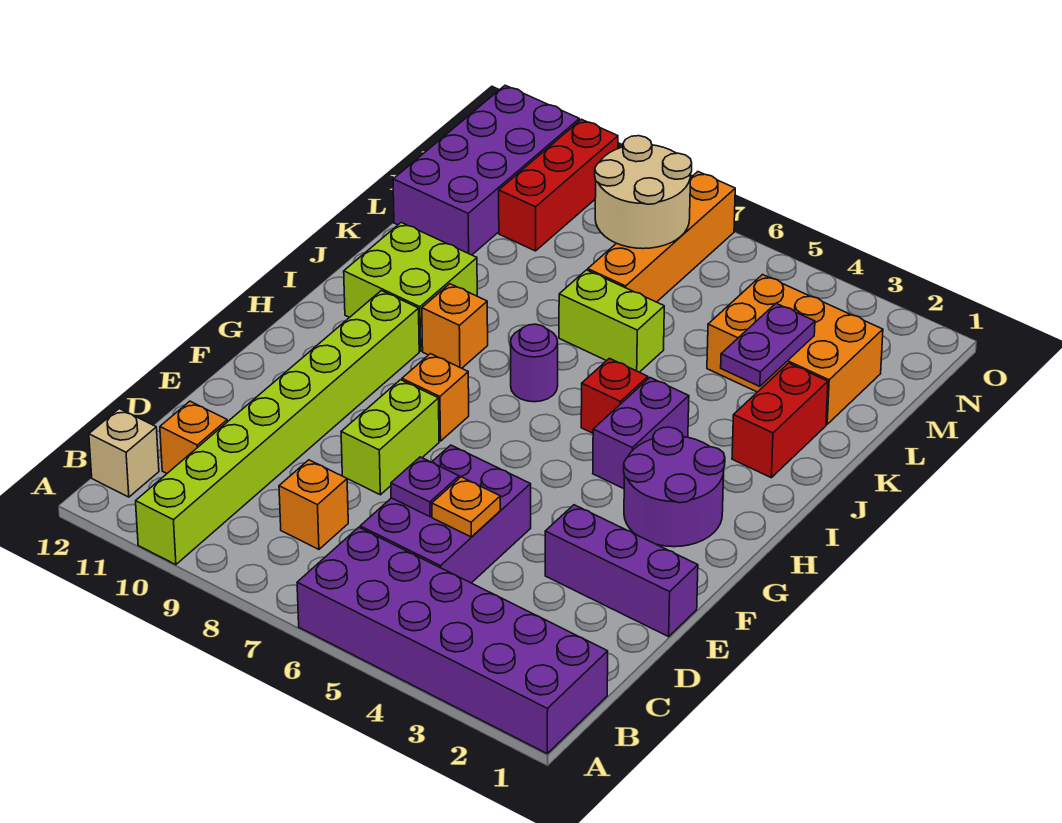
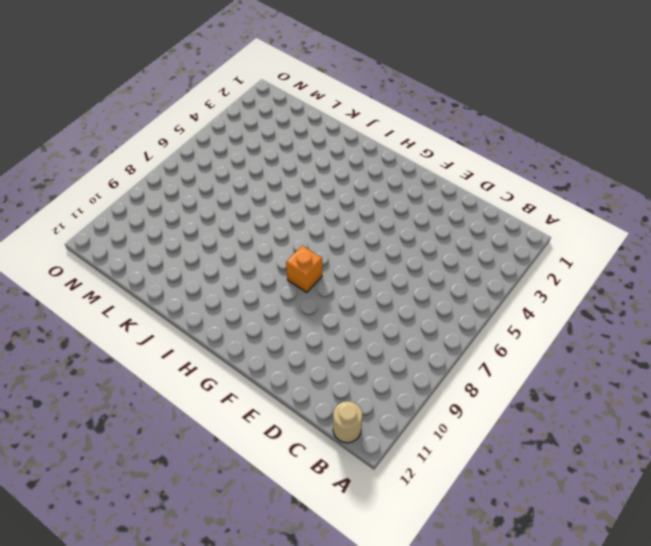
tan round brick B12 level 1 -> tan brick B12 level 1
none -> purple brick A1:B6 level 1
none -> lime brick A10:H10 level 1
none -> purple brick C5:E6 level 1

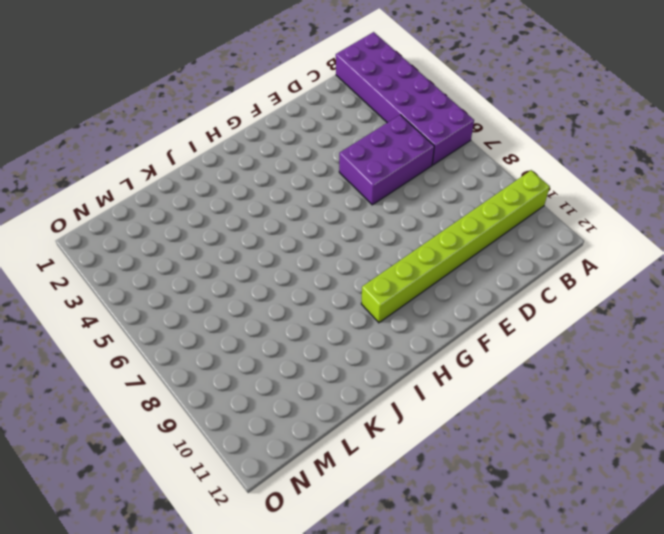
none -> tan brick B12 level 1
none -> orange brick C8 level 1
none -> orange brick C11 level 1

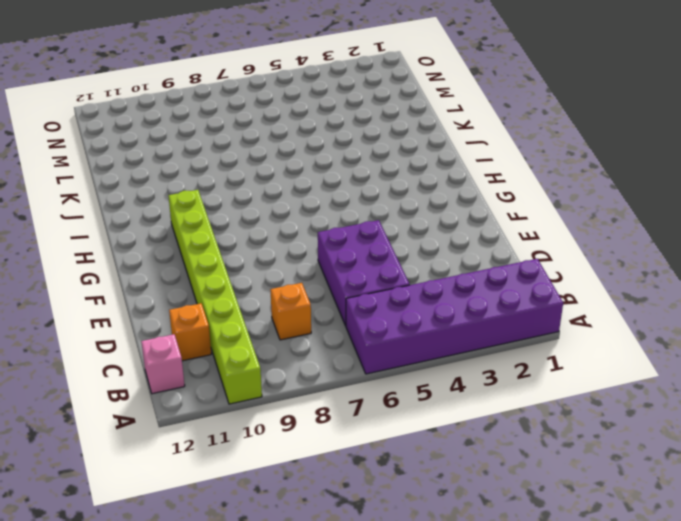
pink brick B12 level 1 -> tan brick B12 level 1
none -> purple brick E1:E3 level 1
none -> lime brick E8:F8 level 1
none -> purple round brick G2:H3 level 1

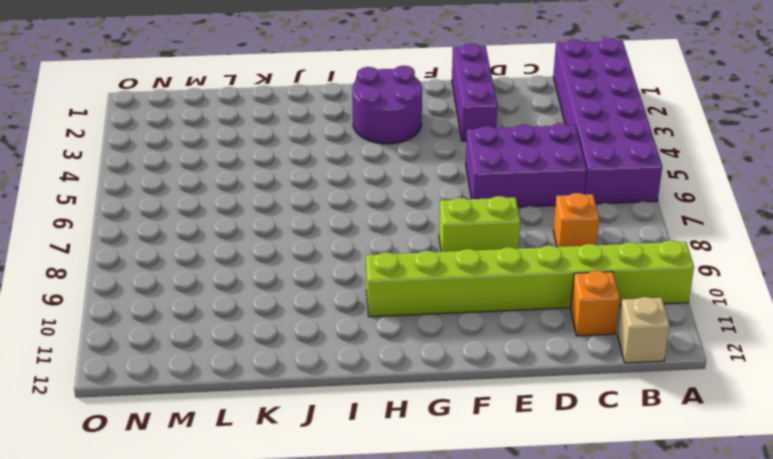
none -> orange brick G8 level 1
none -> purple brick H4:I4 level 1
none -> red brick I5 level 1

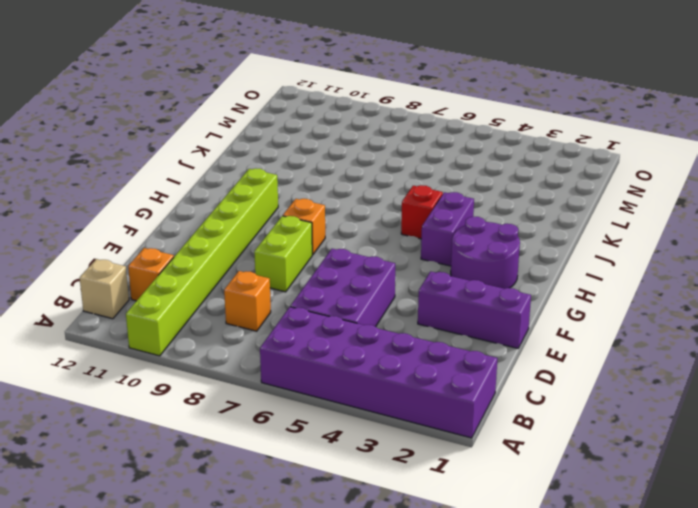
none -> purple round brick I7 level 1
none -> orange brick I9 level 1
none -> lime brick I10:J11 level 1

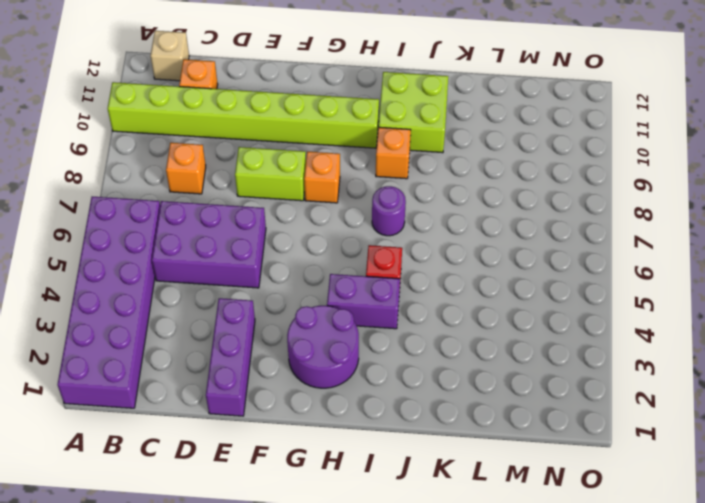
none -> red brick J2:K2 level 1
none -> lime brick K6:K7 level 1
none -> orange brick L2:M4 level 1

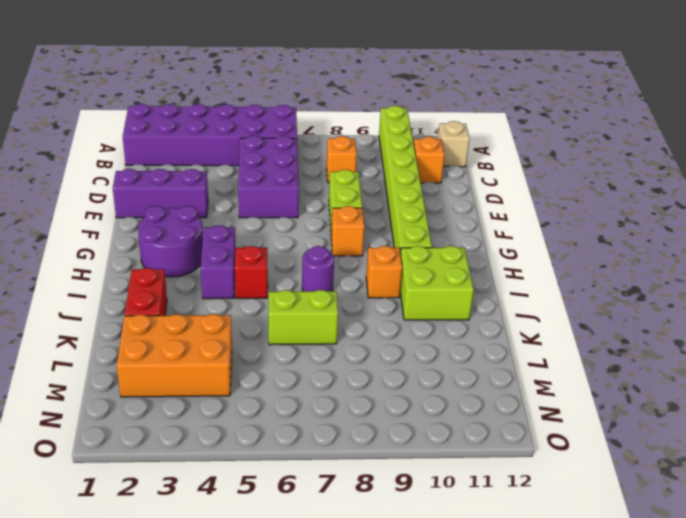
none -> orange brick L7:O7 level 1
none -> purple brick L11:O12 level 1
none -> red brick M10:O10 level 1

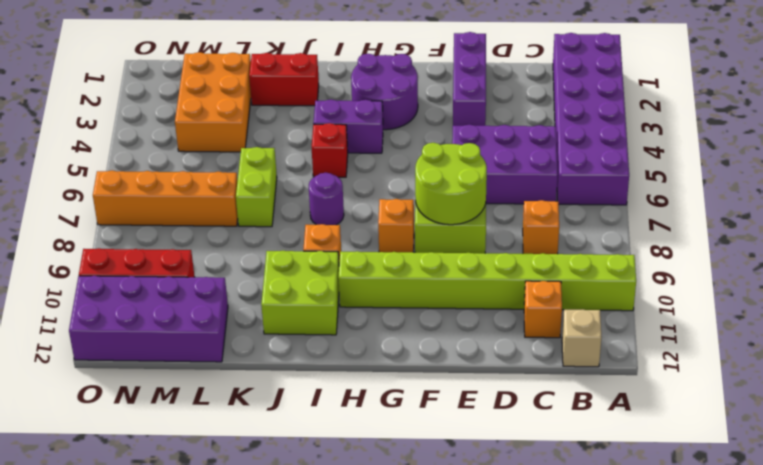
lime round brick E7:F8 level 2 -> none
none -> orange plate D5 level 2
none -> purple plate D6 level 2
none -> purple plate K3:L3 level 2

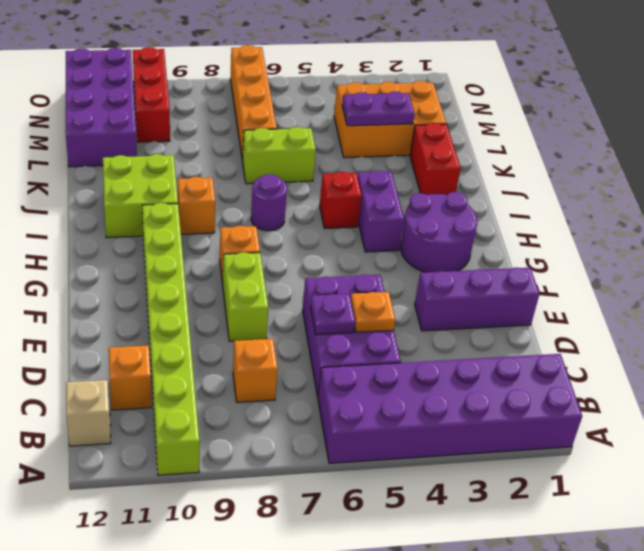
purple plate L3:L4 level 2 -> purple plate K3:L3 level 2
none -> tan round brick M7:N8 level 2

